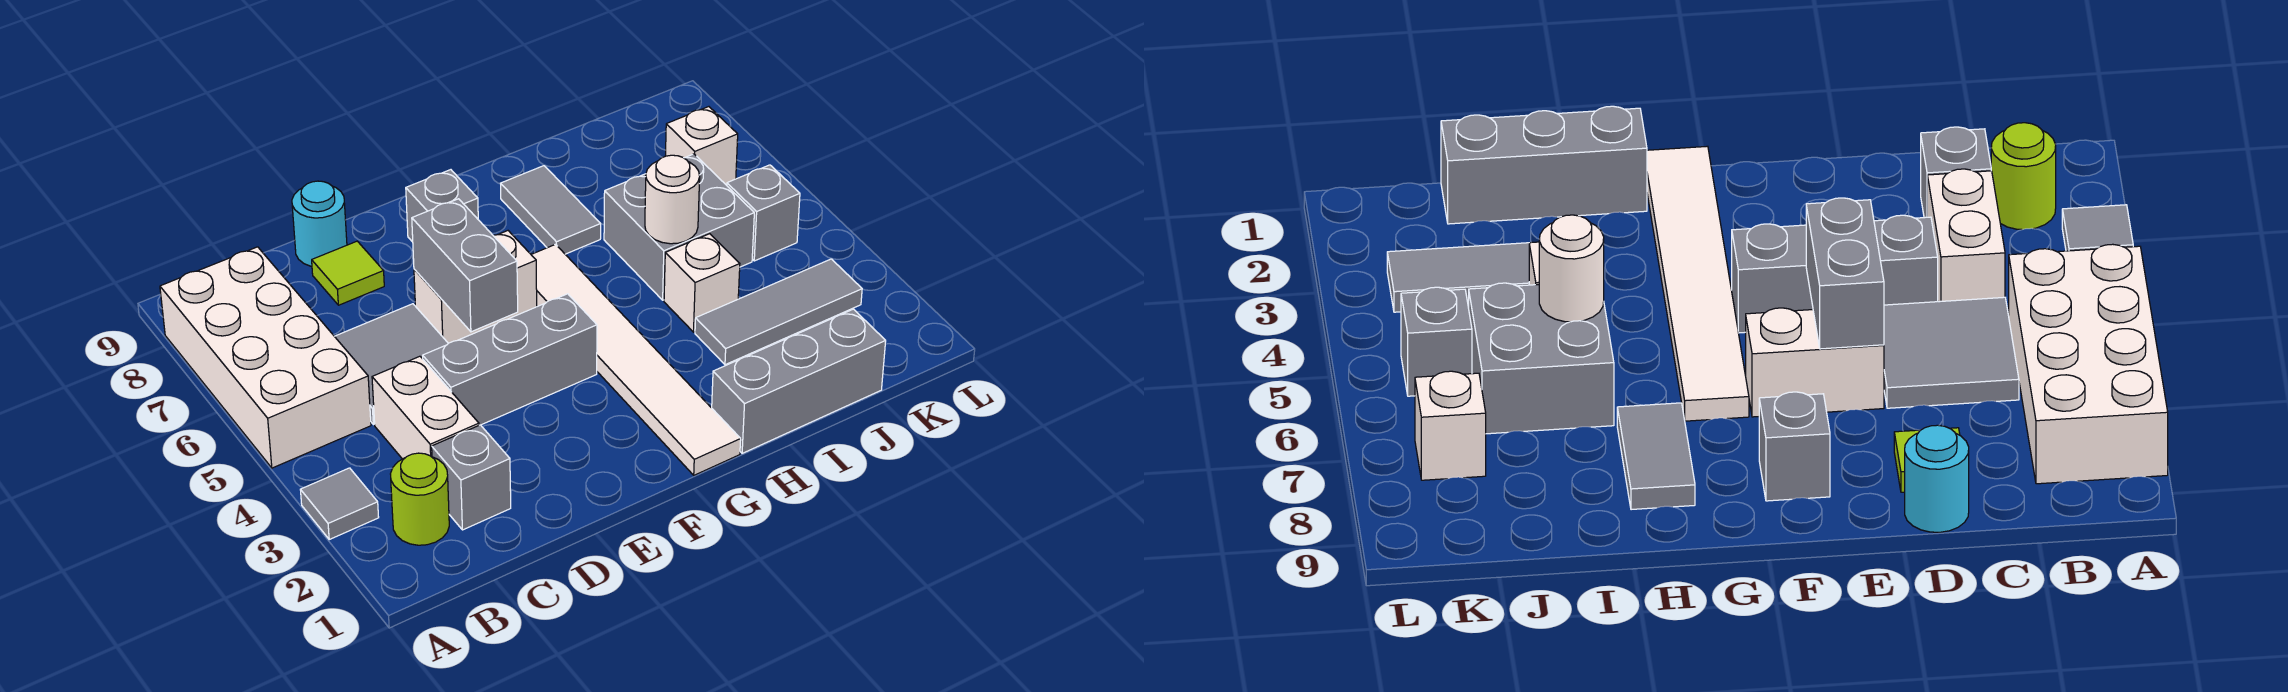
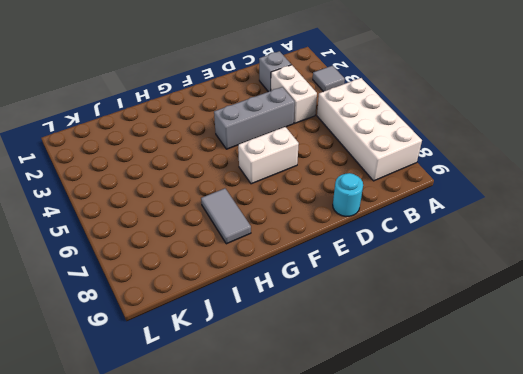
none -> lime round brick B2 level 1
none -> grey tile C5:D6 level 1
none -> lime tile D8 level 1

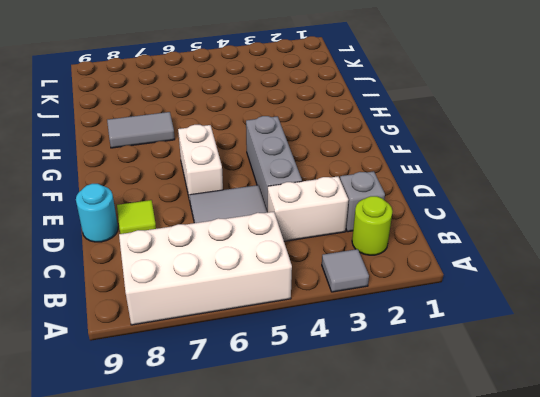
none -> grey brick F8 level 1
none -> white tile G1:G6 level 1
none -> grey brick H1:J1 level 1

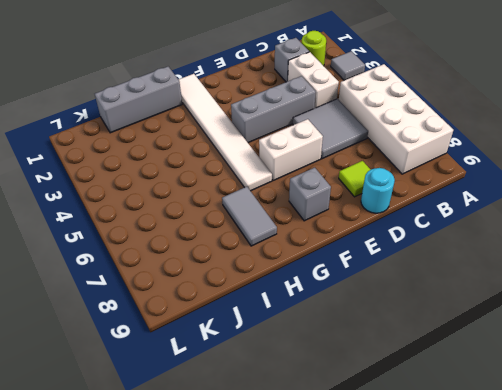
none -> grey tile I3:K3 level 1
none -> white brick I4 level 1
none -> grey brick I5:J6 level 1

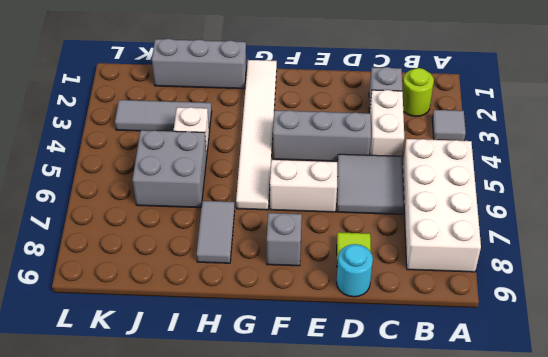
none -> grey brick K5 level 1
none -> white brick K7 level 1
none -> grey brick E5:E6 level 2

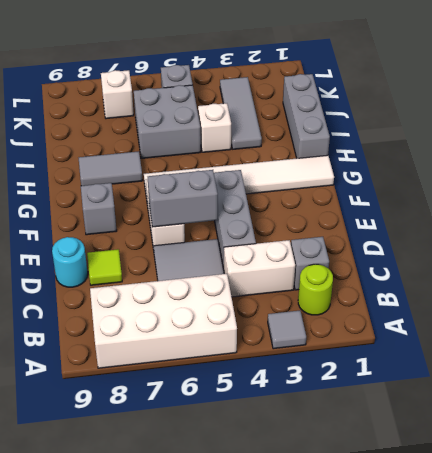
none -> white round brick I5 level 2

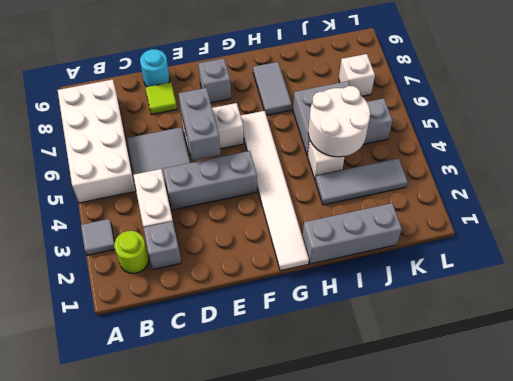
white round brick I4:J5 level 2 -> white round brick I5 level 2

